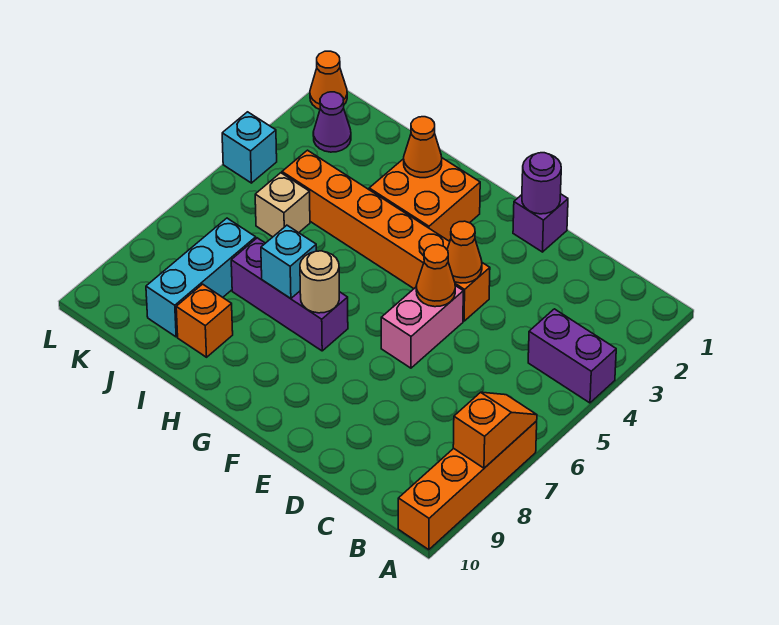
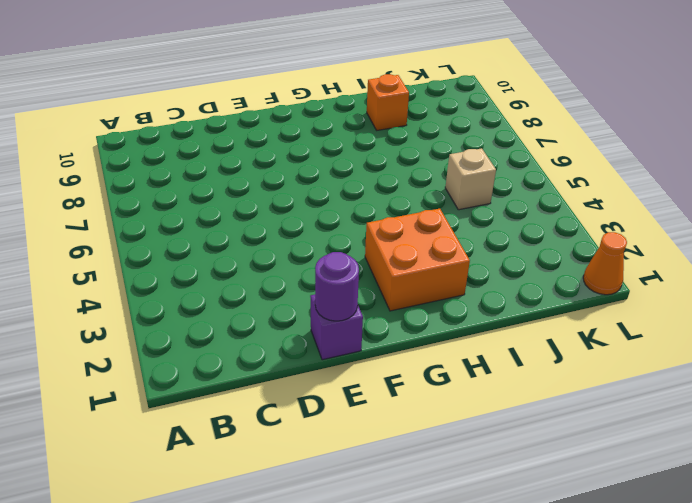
none -> purple brick A4:B4 level 1
none -> orange brick A7:A10 level 1
none -> orange brick E4:J4 level 1

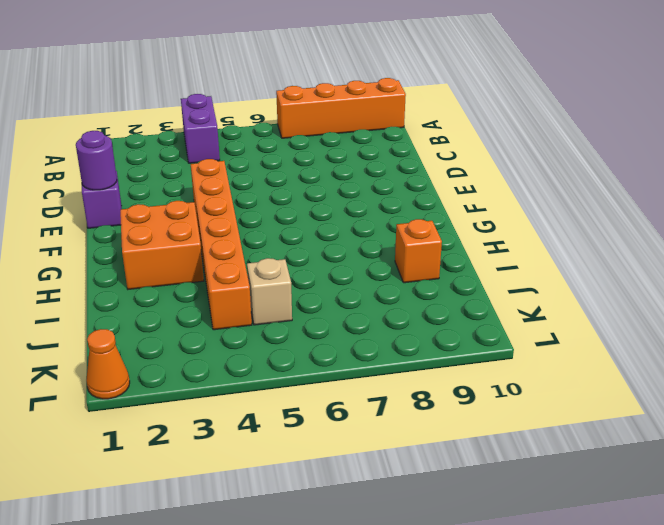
none -> pink brick E5:E6 level 1
none -> purple brick G7:I7 level 1
none -> cyan brick J7:J9 level 1

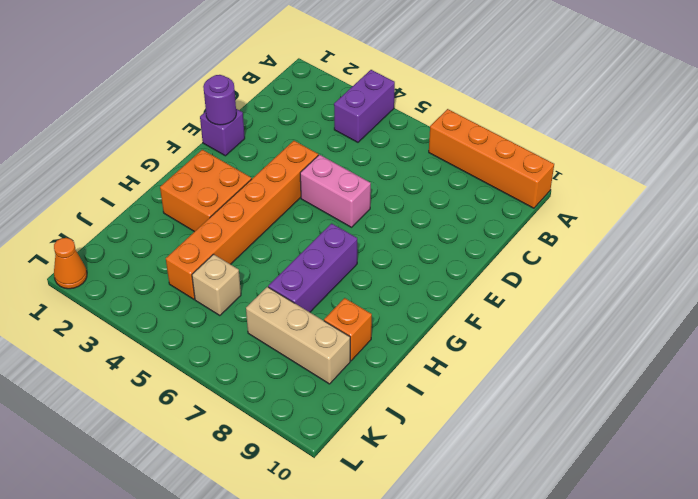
tan brick J7:J9 level 1 -> cyan brick J7:J9 level 1
none -> purple cone K2 level 1
none -> cyan brick L4 level 1
none -> orange slope A7:A8 level 2 top 8

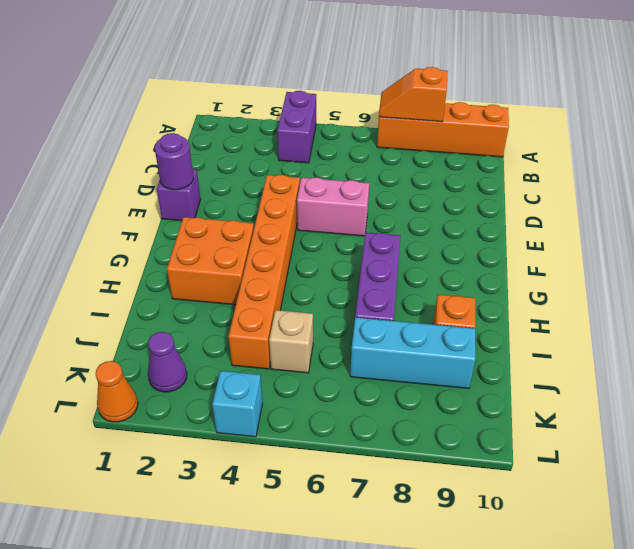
none -> orange cone E4 level 2
none -> orange cone E5 level 2
none -> tan round brick G7 level 2

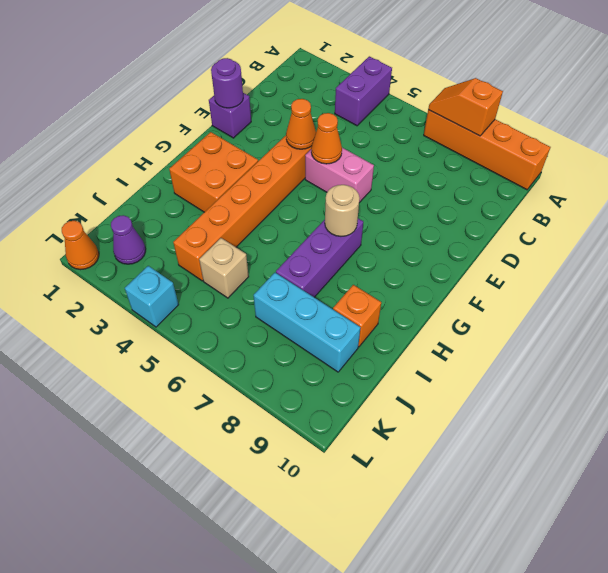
none -> orange cone H2 level 2
none -> cyan brick H7 level 2

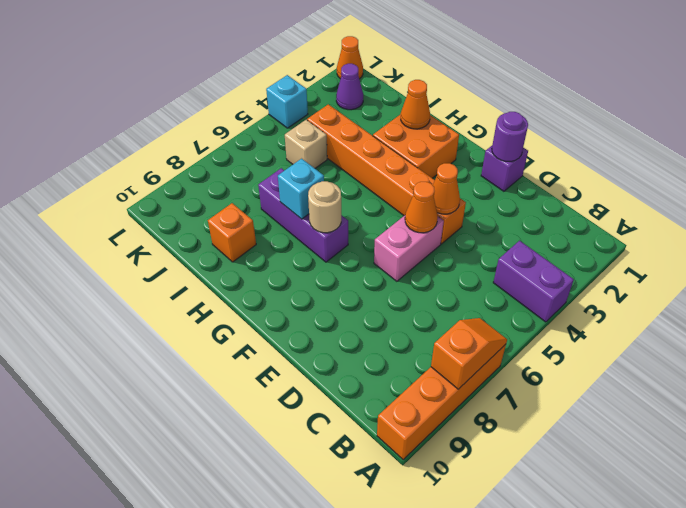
none -> cyan brick J7:J9 level 1

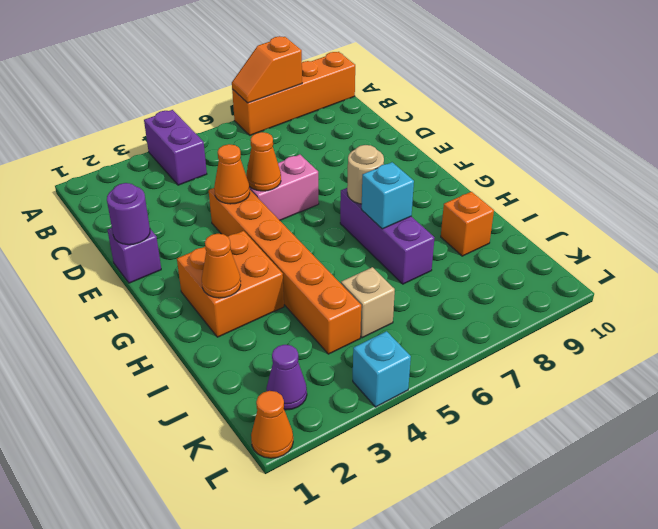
none -> cyan brick J7:J9 level 1

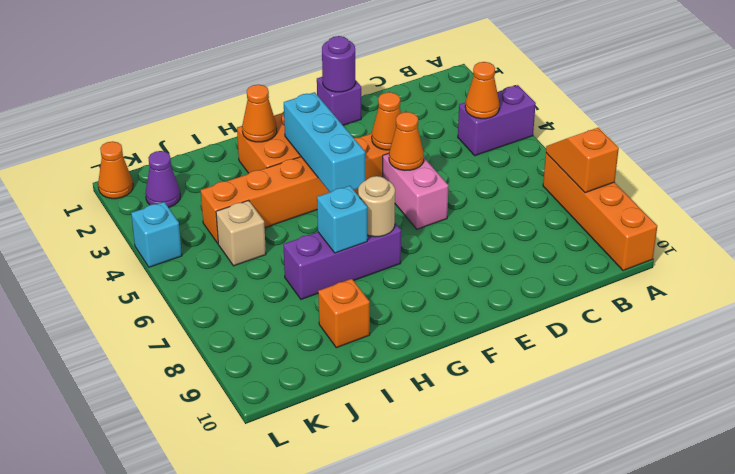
orange cone B4 level 2 -> none
cyan brick G3:G5 level 2 -> cyan brick J7:J9 level 1

